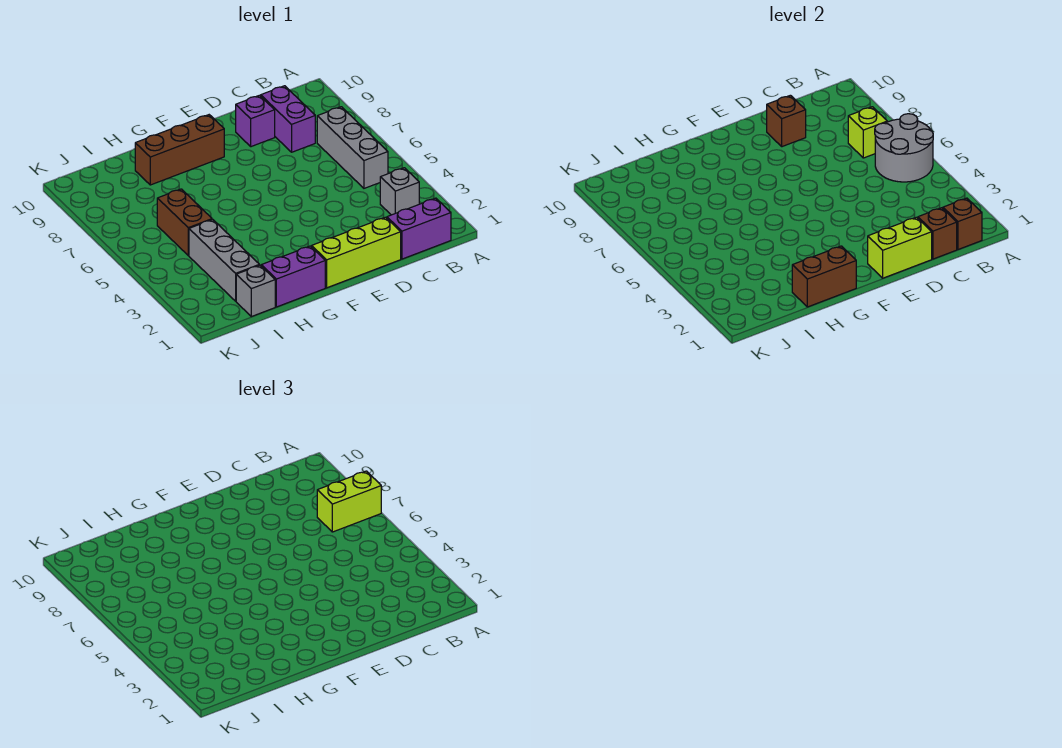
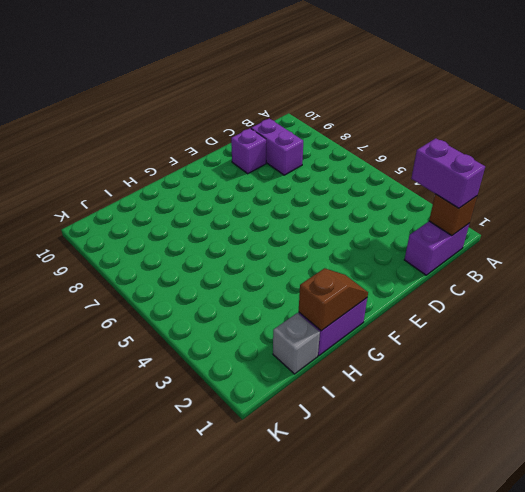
purple brick B1:B2 level 3 -> none
brown slope G1:H1 level 2 top H -> brown brick G1:H1 level 2
none -> grey brick B3 level 1
none -> grey brick B5:B7 level 1
none -> lime brick D1:F1 level 1

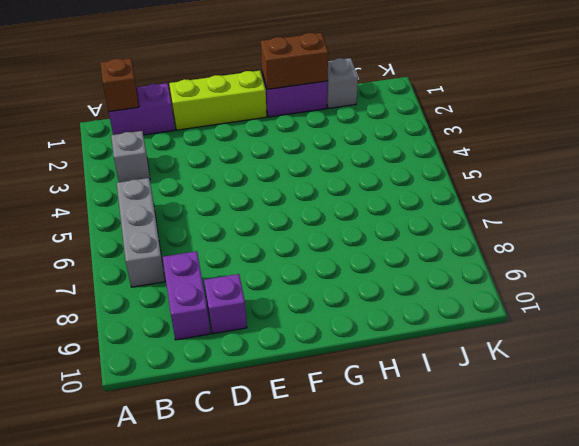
none -> brown brick F9:H9 level 1
none -> grey brick I2:I4 level 1
none -> brown brick I5:I6 level 1

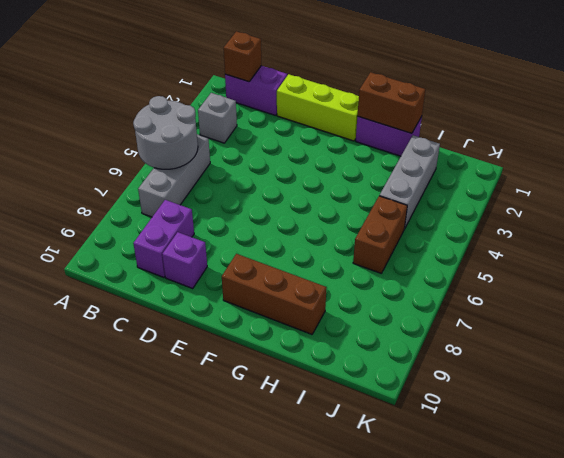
none -> grey brick I1 level 1
none -> lime brick B7 level 2
none -> brown brick C1 level 2

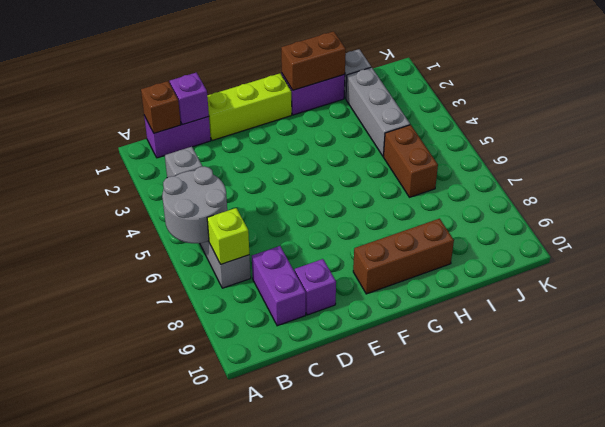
purple brick C1 level 2 -> brown brick C1 level 2
none -> lime brick D1:E1 level 2
none -> brown brick D9 level 2
none -> lime brick A7:B7 level 3

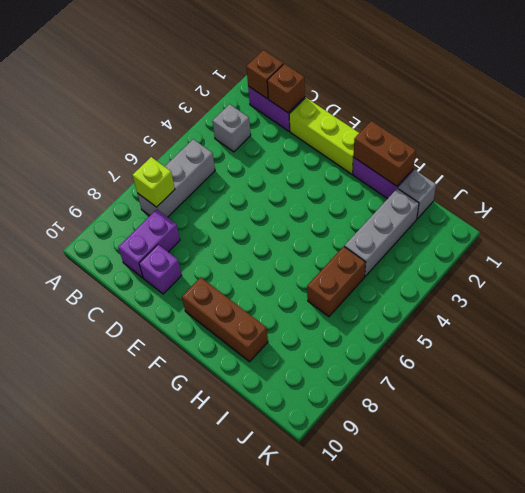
none -> grey round brick A5:B6 level 2
none -> lime brick D1:E1 level 2
none -> brown brick D9 level 2

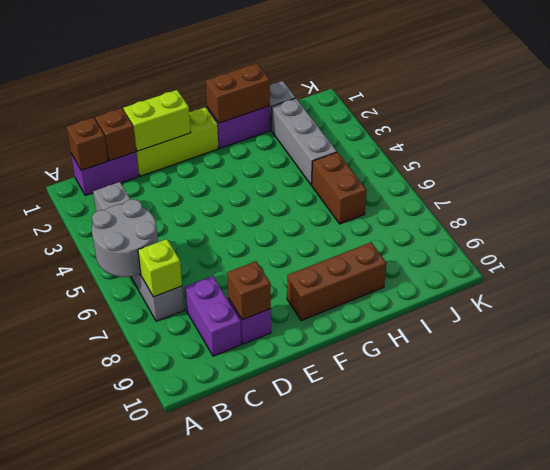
none -> lime brick A7:B7 level 3

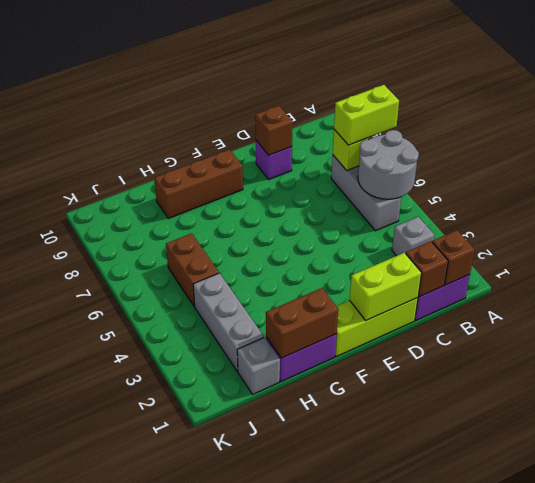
none -> purple brick C8:C9 level 1

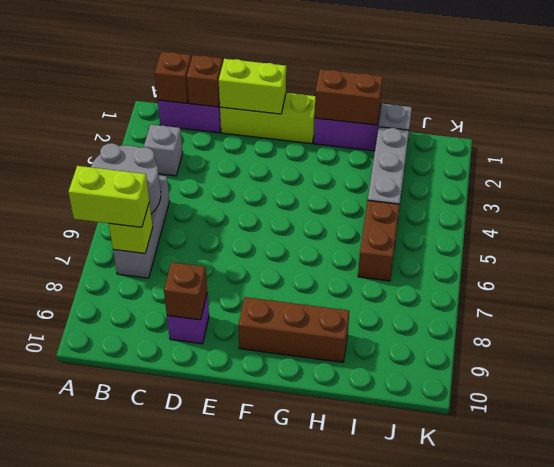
none -> purple brick C8:C9 level 1

